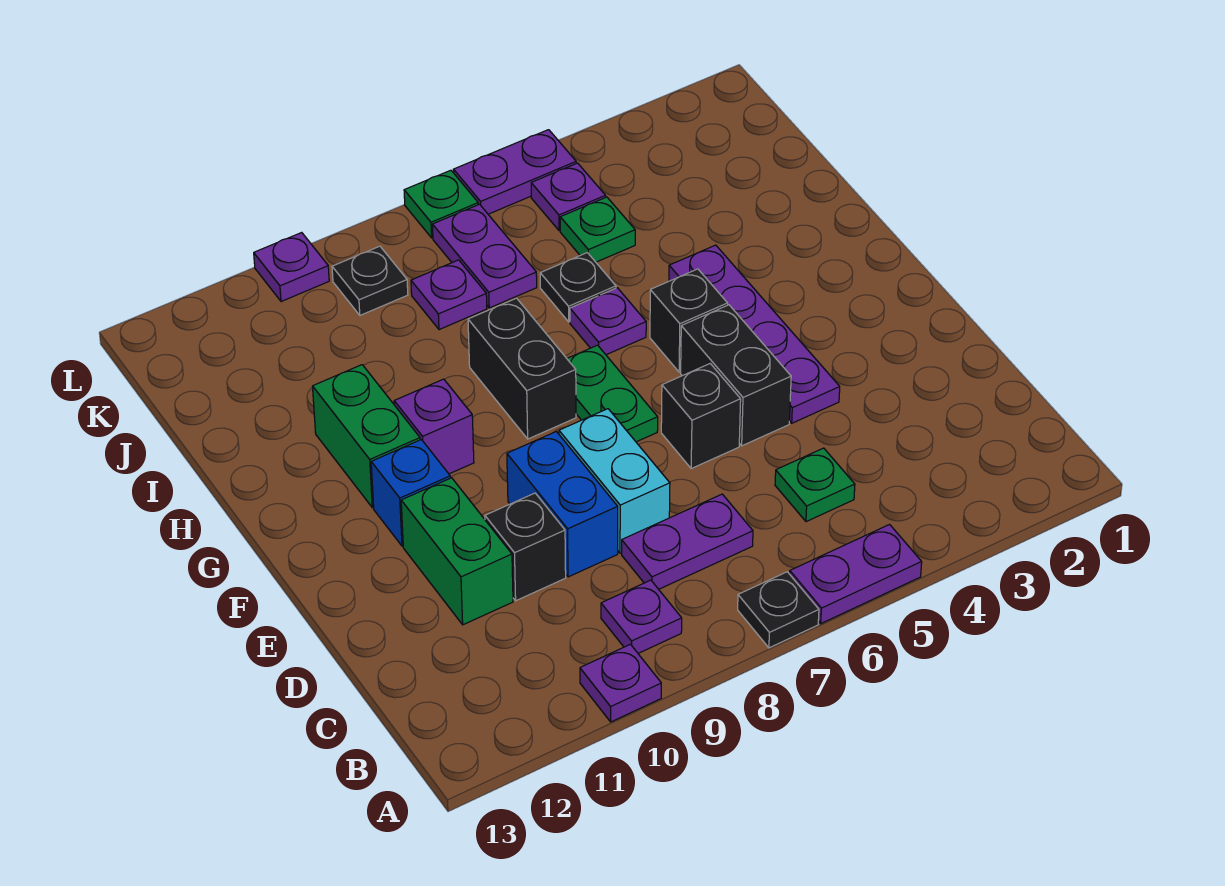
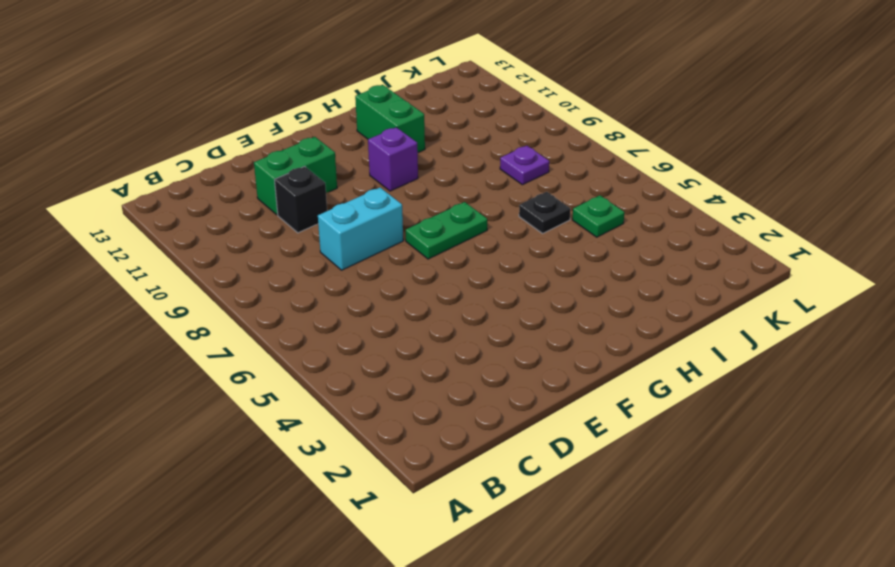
green brick H11:H12 level 1 -> green brick G11:H11 level 1
none -> purple plate A5:A6 level 1
none -> black plate A7 level 1
none -> purple plate A10 level 1

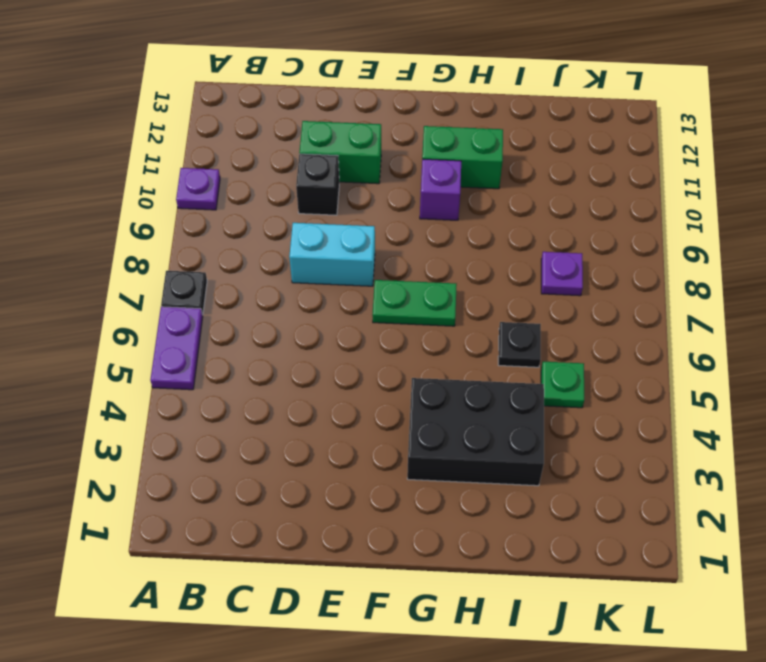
black brick G3:I4 level 1 -> purple plate E4:H4 level 1
none -> purple plate B9 level 1
none -> green plate C5 level 1
none -> purple plate C7:C8 level 1

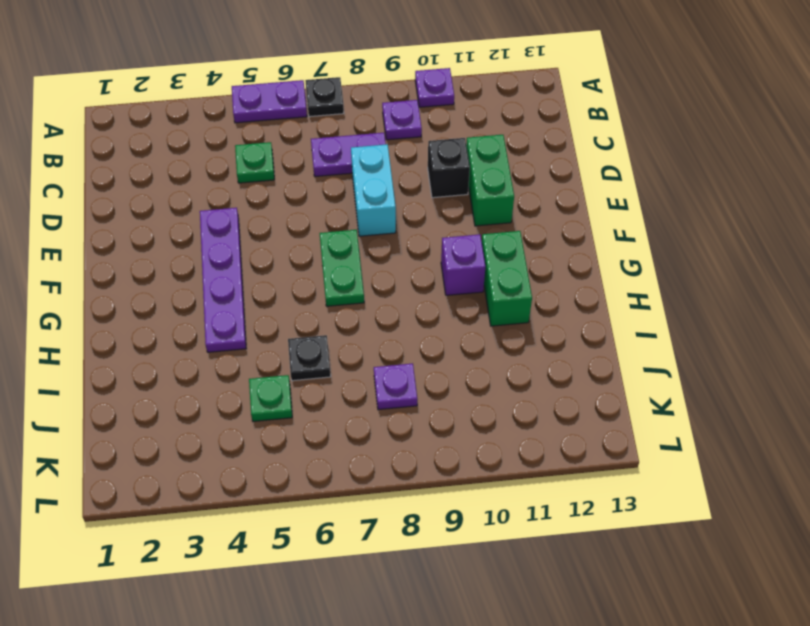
none -> blue brick D9:E9 level 1
none -> black brick E5:F5 level 1
none -> black brick E6 level 1

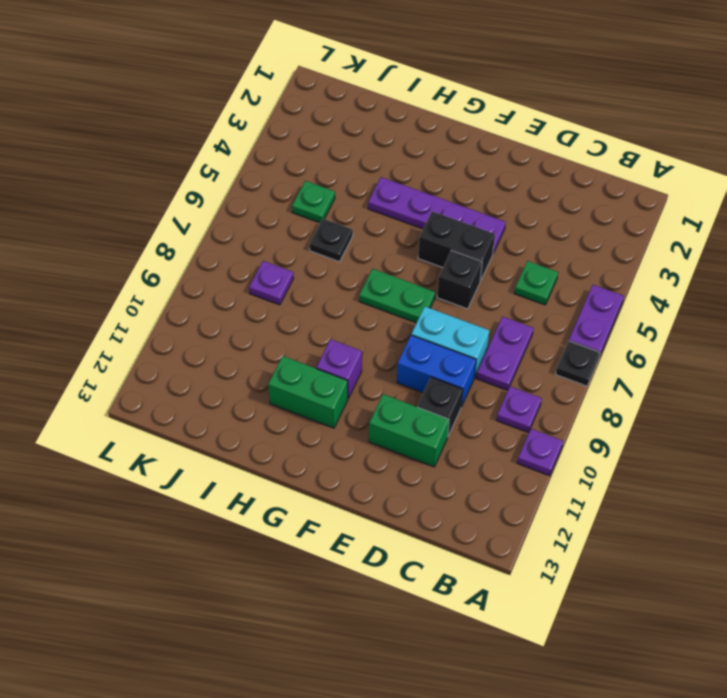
none -> blue brick F11 level 1
none -> black brick G5 level 1
none -> black brick G8:H8 level 1

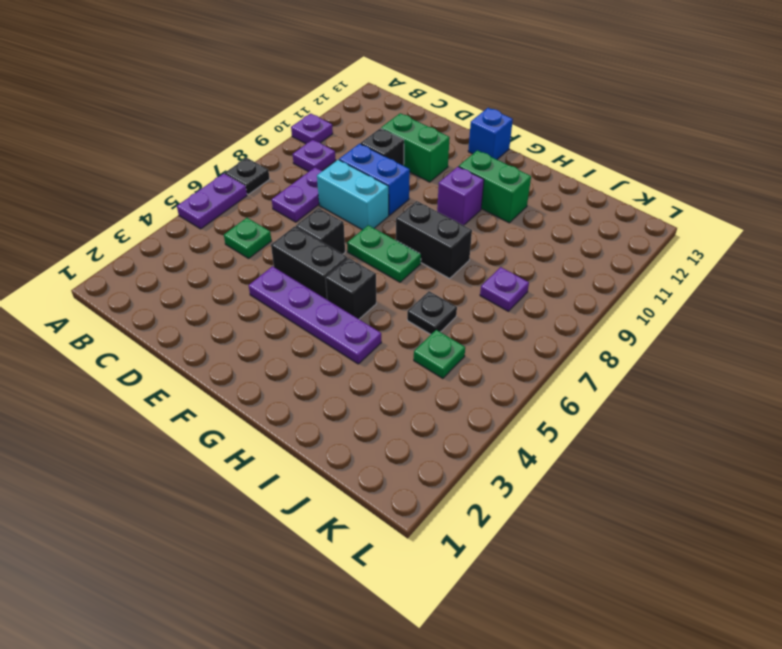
blue brick F13 level 1 -> blue brick F11 level 1
none -> purple plate H6 level 1
none -> purple plate J7:K7 level 1
none -> purple plate K5 level 1

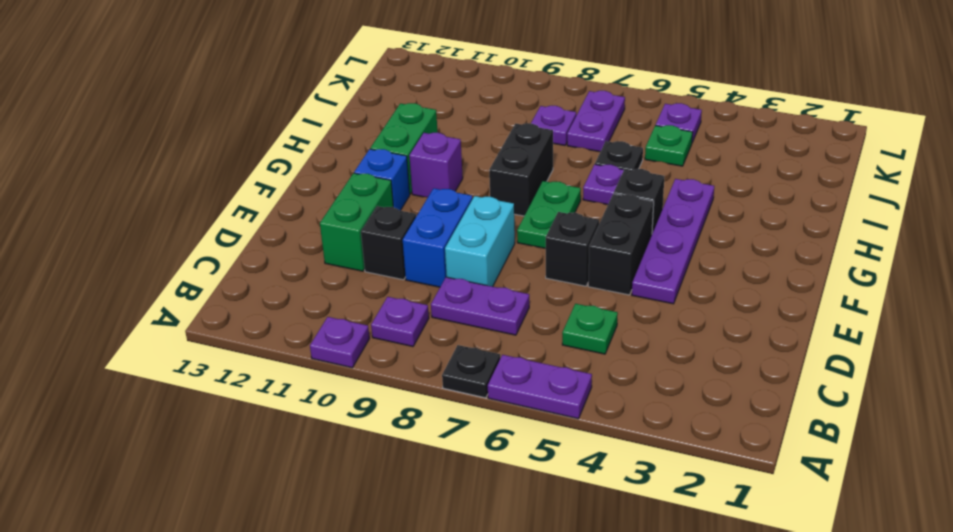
none -> black plate K9 level 1
none -> purple plate L5:L6 level 1
none -> green plate L7 level 1

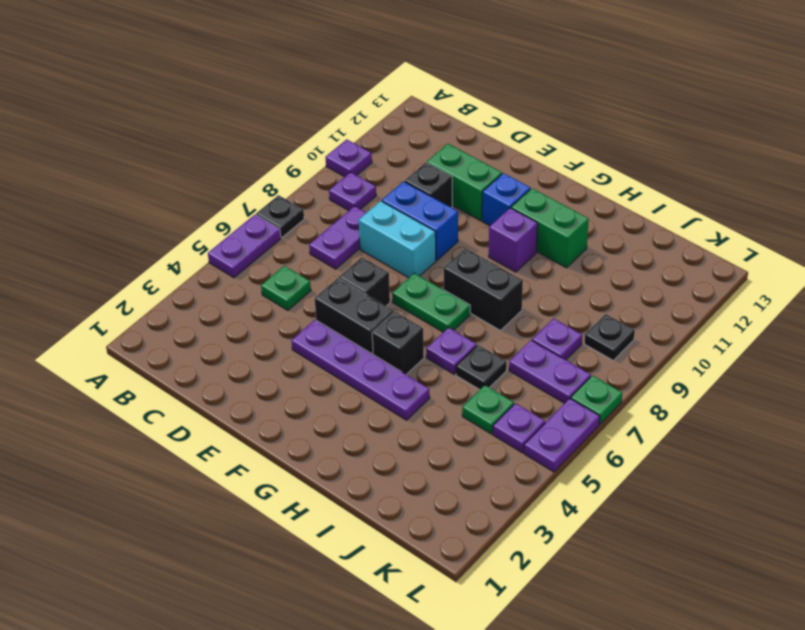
none -> purple plate L10 level 1

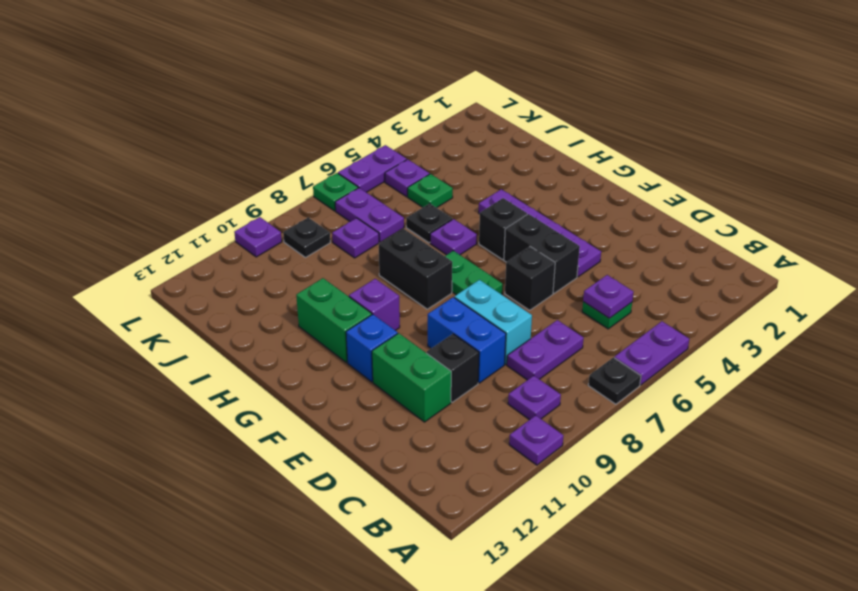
purple plate C5 level 2 -> none

